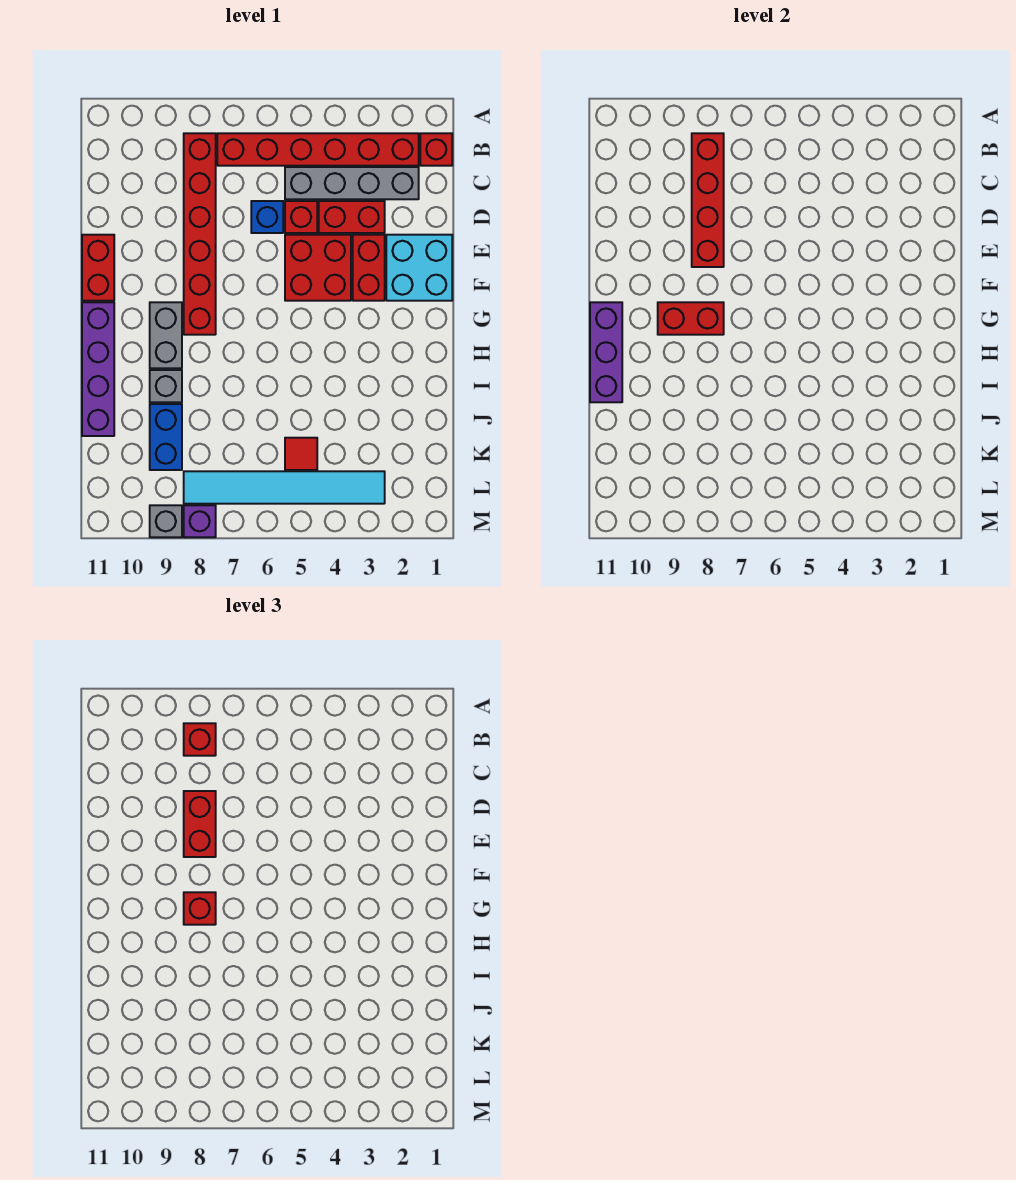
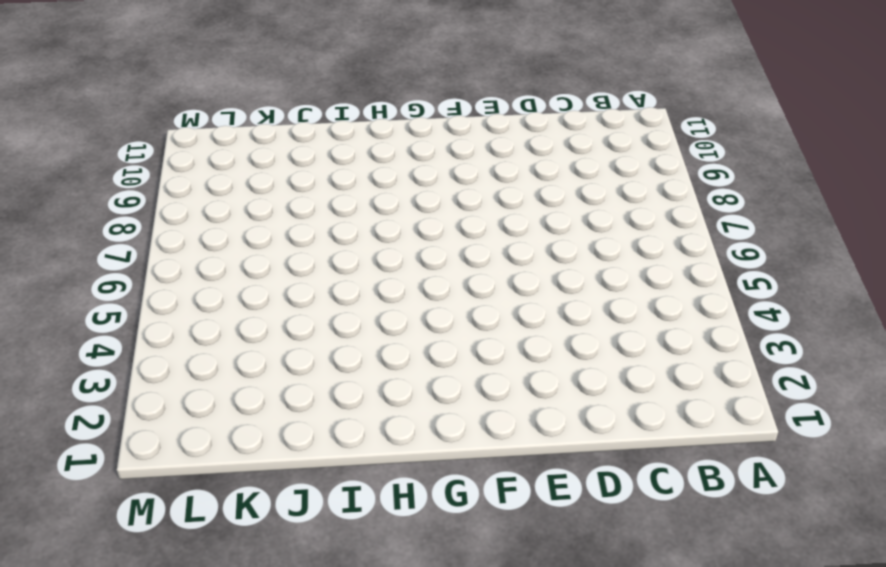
none -> red brick B1 level 1
none -> red brick B2:B7 level 1
none -> red brick B8:G8 level 1

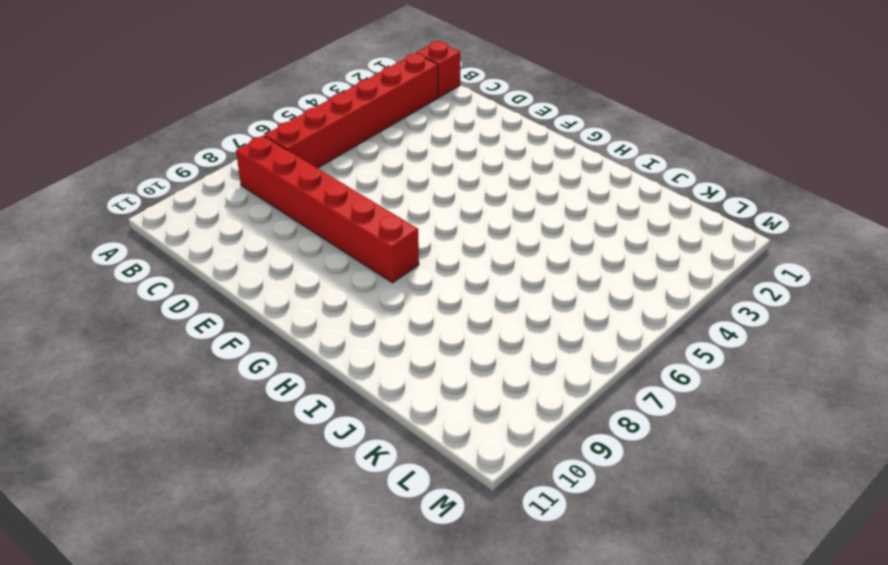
none -> grey brick C2:C5 level 1
none -> red brick D3:D4 level 1
none -> red brick D5 level 1

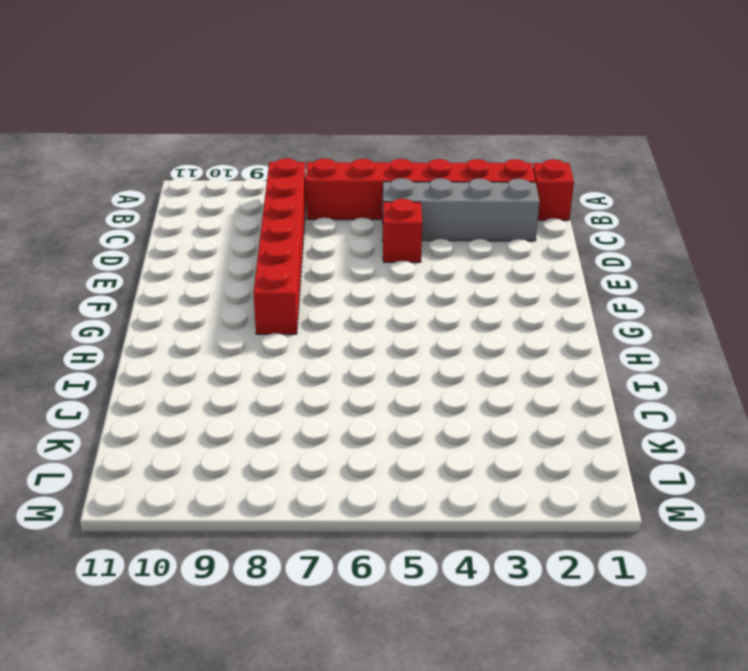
none -> red brick D3:D4 level 1
none -> blue brick D6 level 1
none -> cyan brick E1:F2 level 1

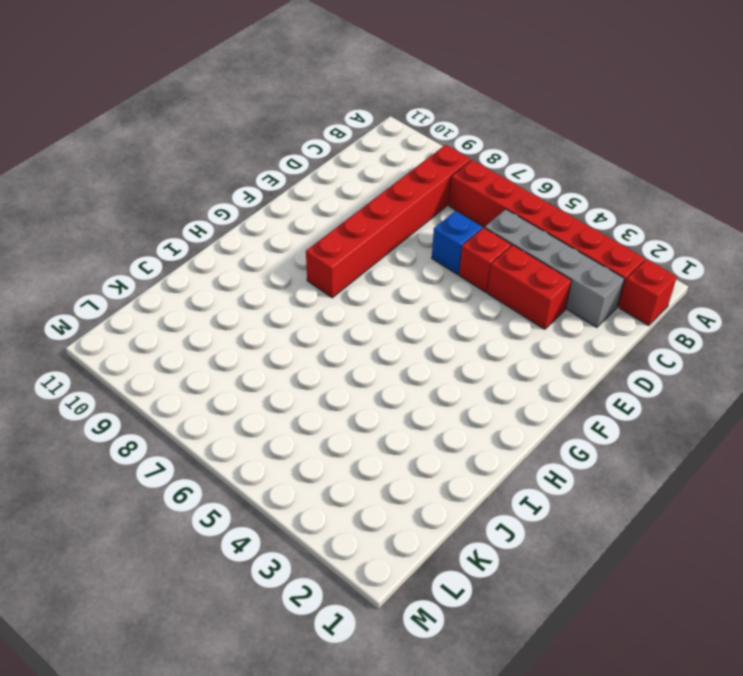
none -> cyan brick E1:F2 level 1
none -> red brick E3:F3 level 1
none -> red brick E4:F5 level 1

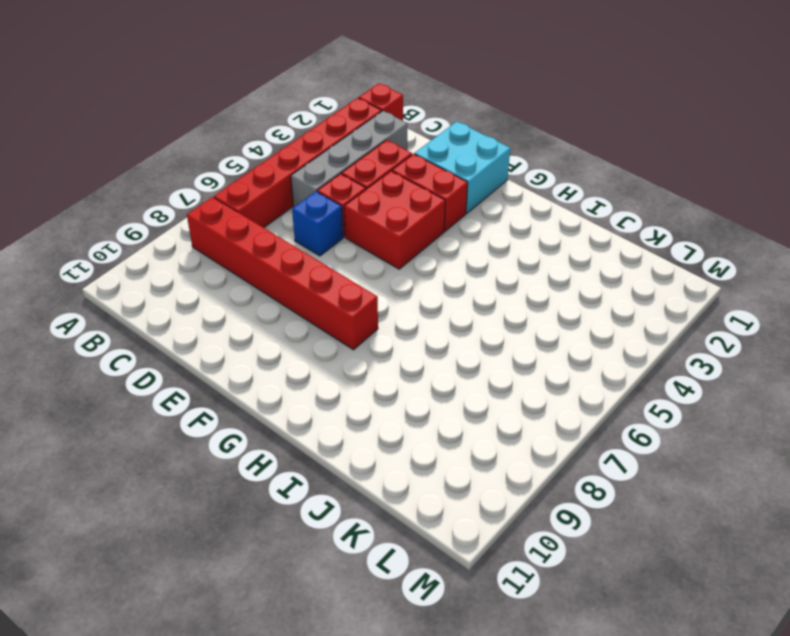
none -> red brick E11:F11 level 1
none -> grey brick G9:H9 level 1
none -> purple brick G11:J11 level 1

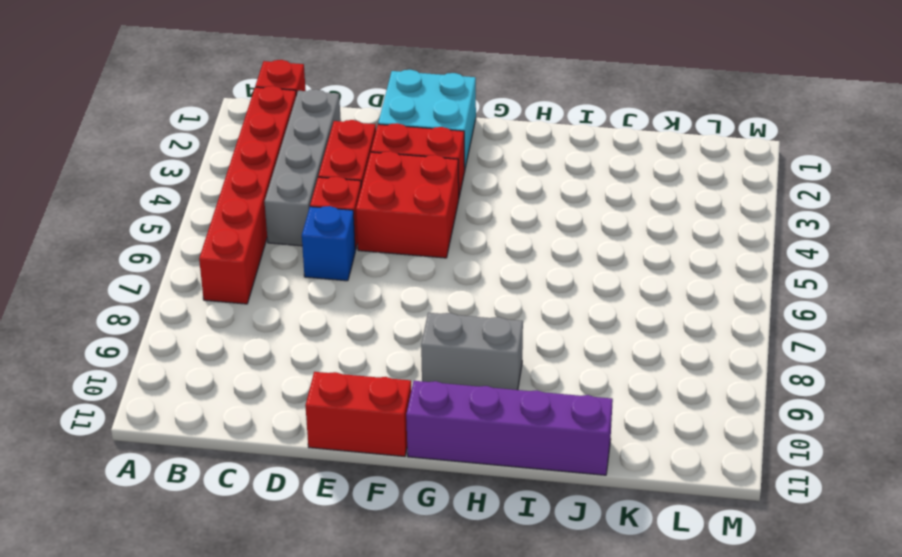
none -> red brick B8:G8 level 1
none -> grey brick I9 level 1
none -> blue brick J9:K9 level 1

